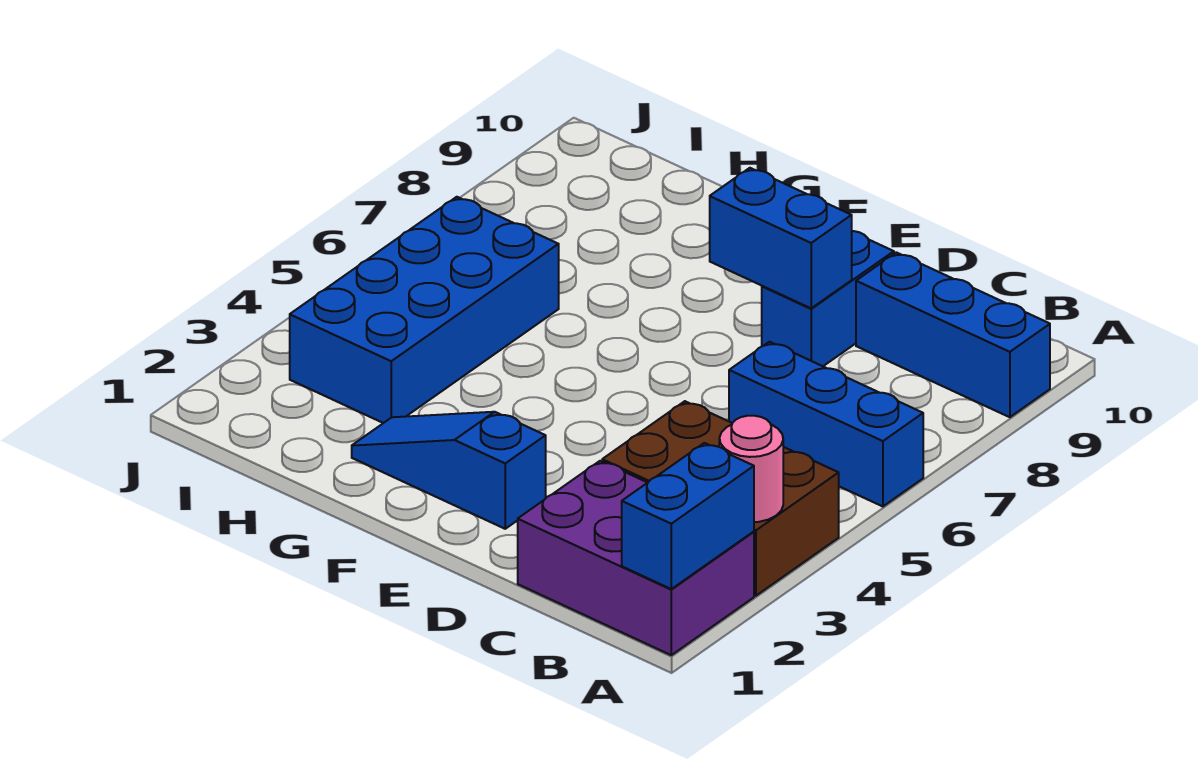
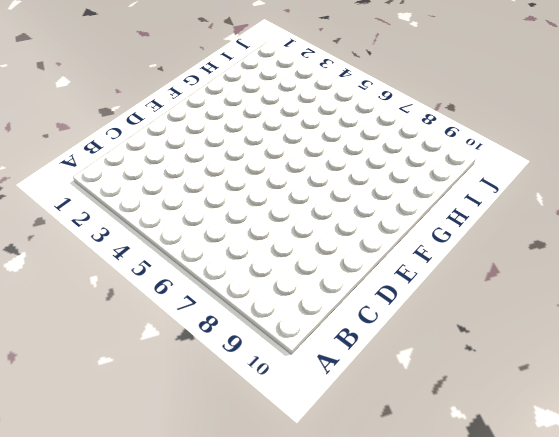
none -> purple brick A1:C2 level 1
none -> brown brick A3:C4 level 1

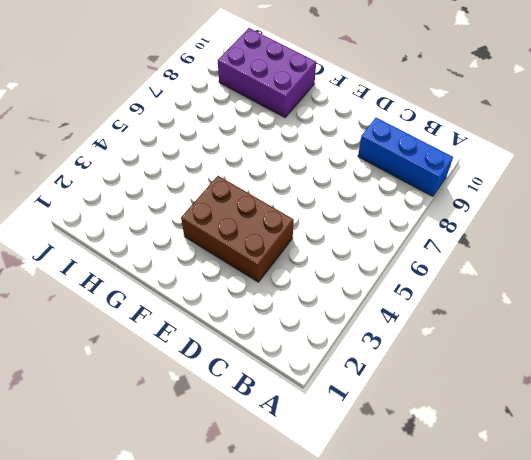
brown brick D3:F4 level 1 -> brown brick A3:C4 level 1
purple brick G9:I10 level 1 -> purple brick A1:C2 level 1
none -> blue brick A6:C6 level 1
none -> blue brick D8:D9 level 1

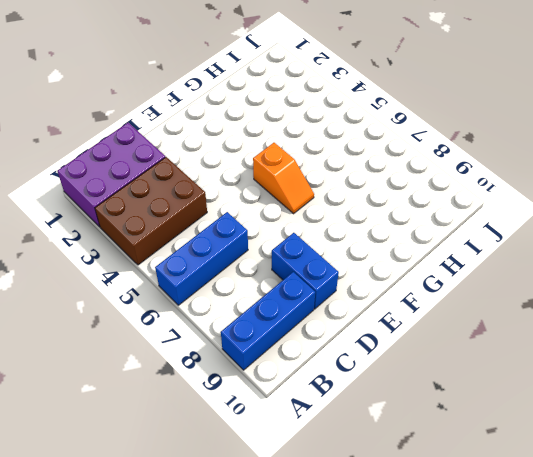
orange slope F5:F6 level 1 top 5 -> none
none -> blue slope E2:G2 level 1 top E
none -> blue brick H3:I6 level 1

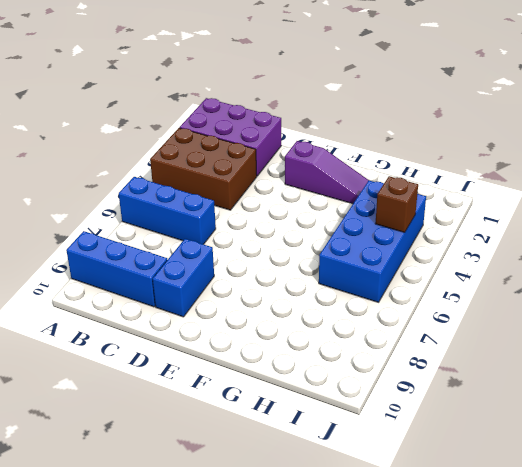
purple slope E2:G2 level 1 top E -> blue slope E2:G2 level 1 top E
brown brick I4 level 2 -> none
none -> blue brick A1:A2 level 2
none -> pink round brick A3 level 2

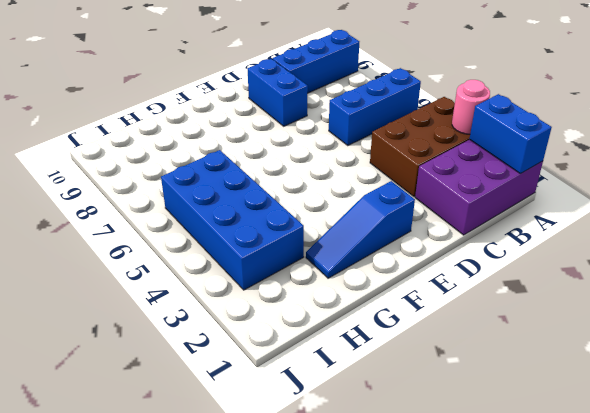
none -> blue brick D8:E8 level 2

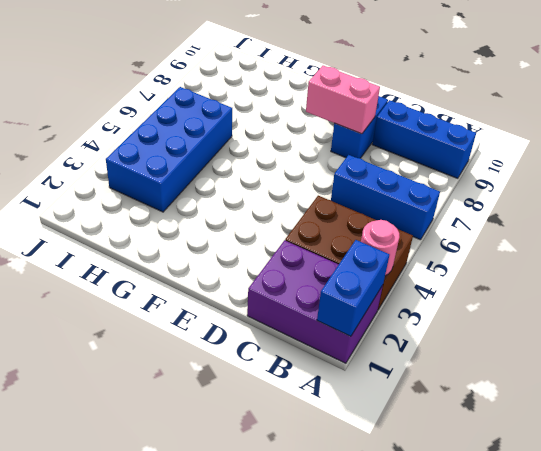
pink brick D8:E8 level 2 -> blue brick D8:E8 level 2
none -> blue slope E2:G2 level 1 top E

